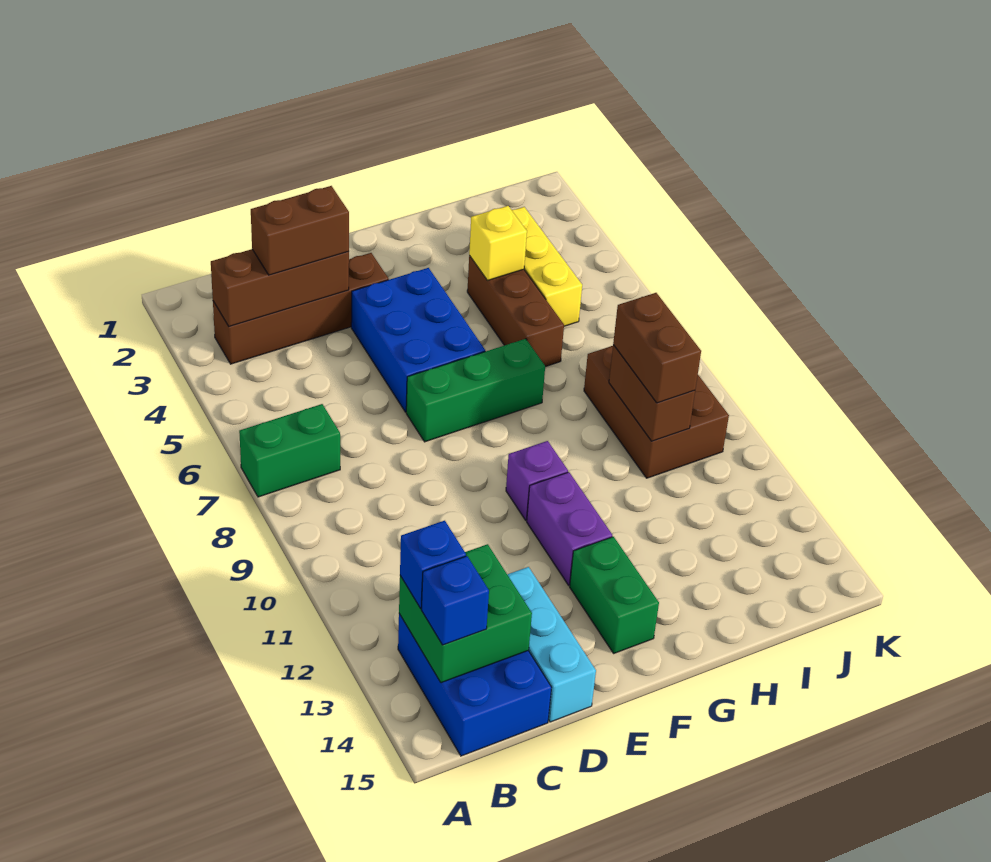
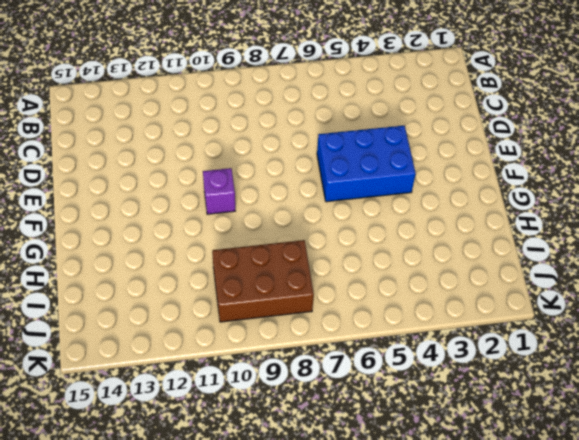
none -> green brick A7:B7 level 1
none -> brown brick B3:E3 level 1
none -> blue brick B13:C15 level 1

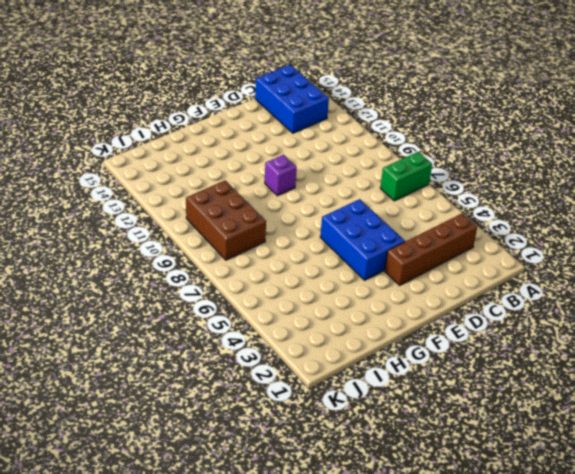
none -> cyan brick D13:D15 level 1
none -> green brick E7:G7 level 1
none -> purple brick F11:F12 level 1

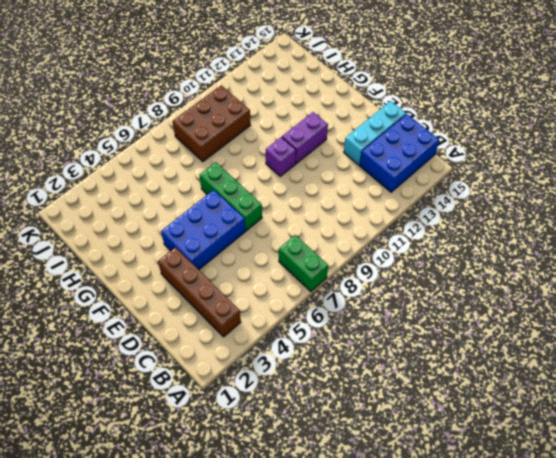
none -> green brick F13:F14 level 1
none -> brown brick H4:H6 level 1
none -> yellow brick I3:I5 level 1

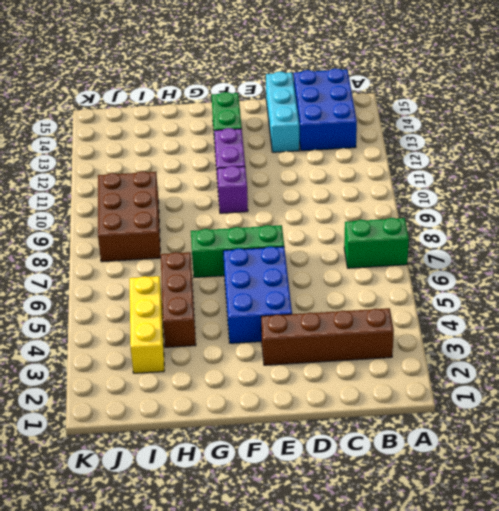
none -> brown brick B3:D3 level 2
none -> green brick B13:C14 level 2
none -> yellow brick H4 level 2

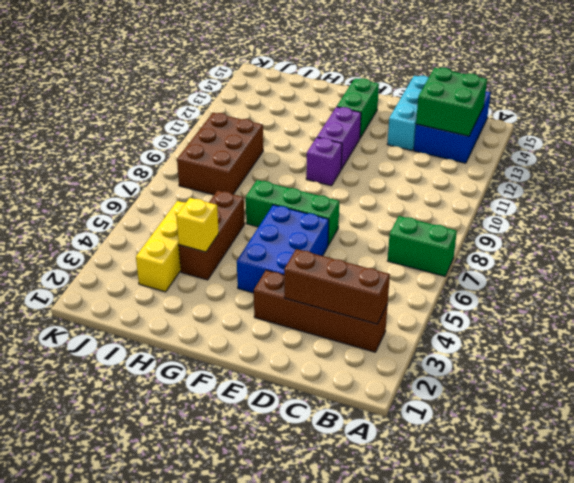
none -> brown brick I9:I10 level 2
none -> blue brick B13 level 3
none -> blue brick B14 level 3

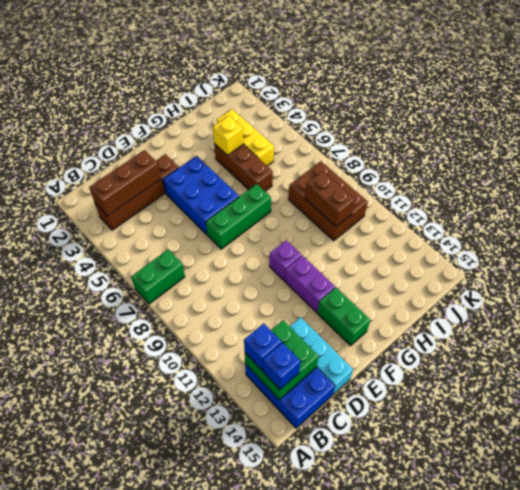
none -> brown brick C3:D3 level 3
none -> brown brick I9:I10 level 3

